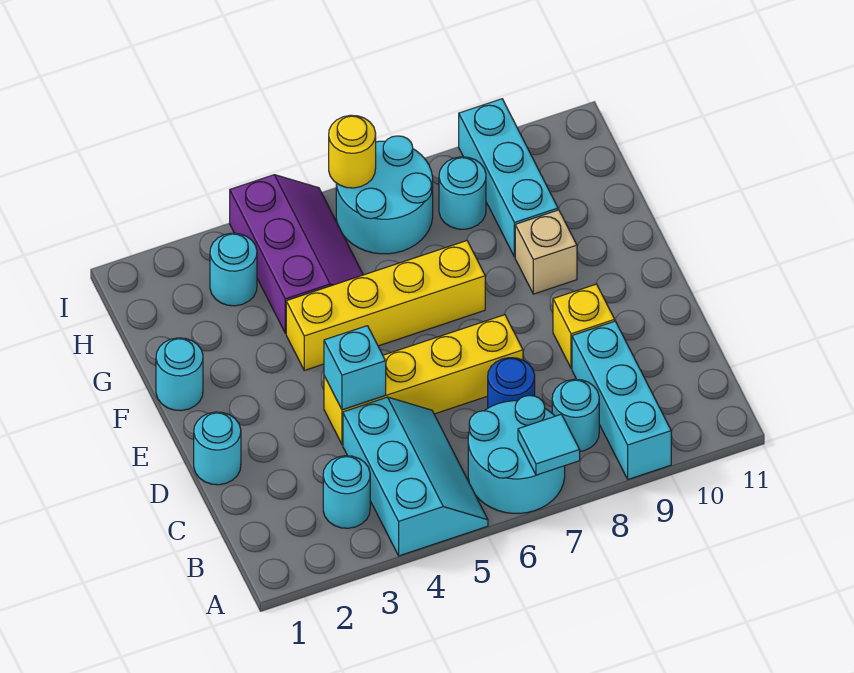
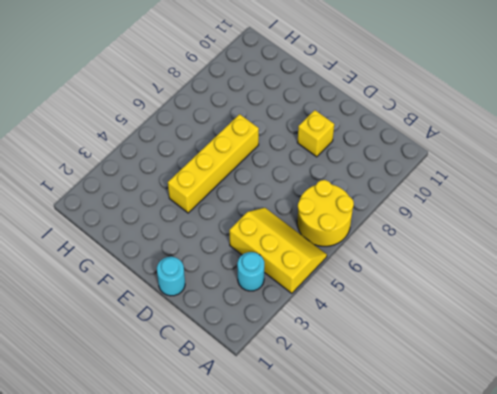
yellow slope A4:C5 level 1 top 4 -> cyan slope A4:C5 level 1 top 4
yellow round brick A6:B7 level 1 -> cyan round brick A6:B7 level 1
none -> cyan brick A9:C9 level 1
none -> cyan round brick B8 level 1
none -> blue round brick C7 level 1

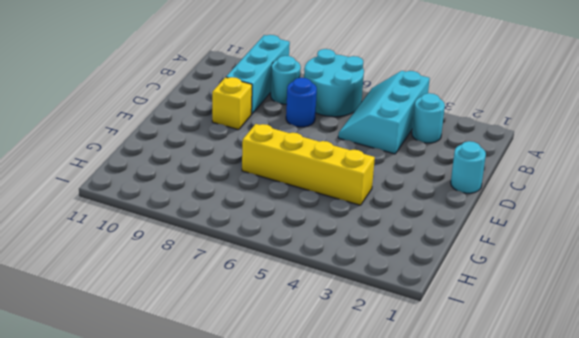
none -> yellow brick D4:D7 level 1
none -> cyan round brick F1 level 1
none -> tan brick F9 level 1

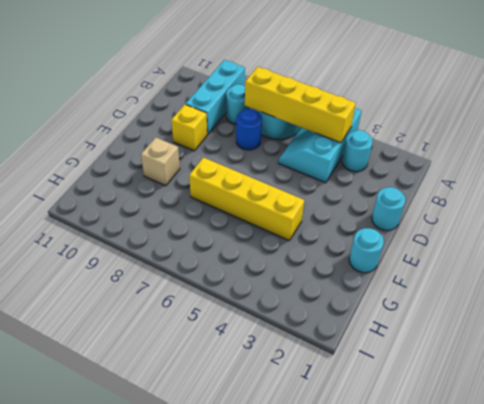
yellow brick B4:B7 level 2 -> yellow brick D4:D7 level 1
none -> purple slope G4:I5 level 1 top 4
none -> cyan brick G9:I9 level 1
none -> cyan round brick H3 level 1

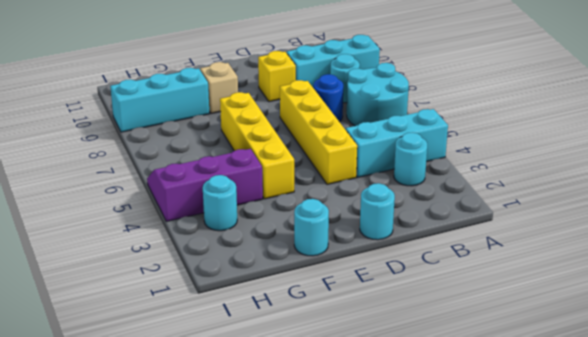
none -> cyan round brick H6:I7 level 1
none -> cyan round brick H8 level 1
none -> cyan tile A7 level 2

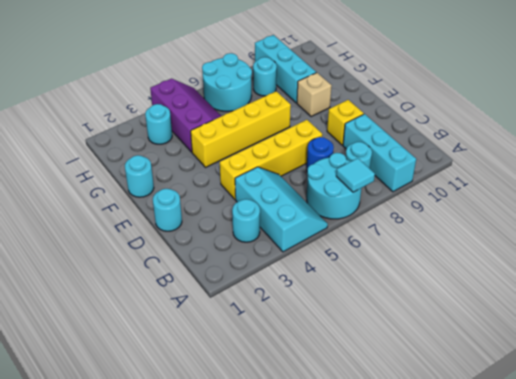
none -> cyan brick D4 level 2
none -> yellow round brick I6 level 2

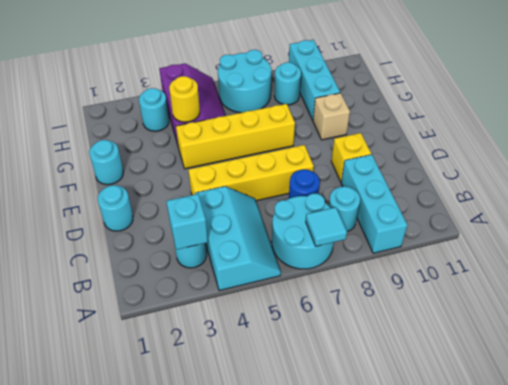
cyan brick B3 level 2 -> cyan brick D4 level 2
yellow round brick G4 level 2 -> yellow round brick I6 level 2

